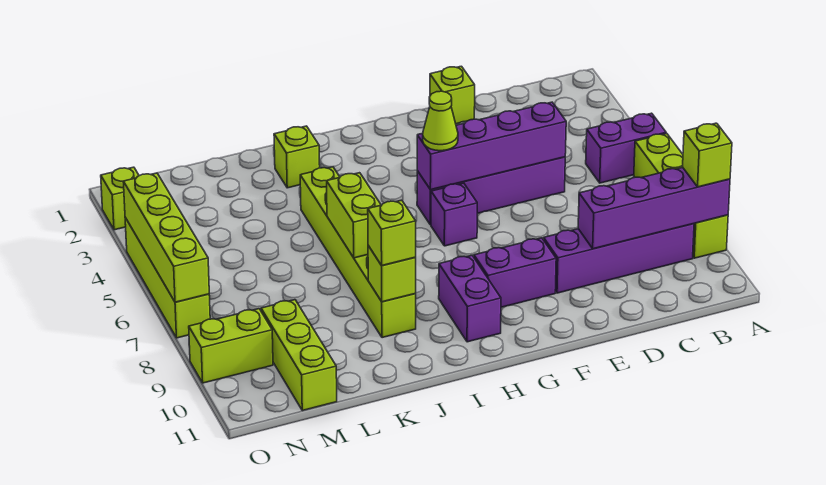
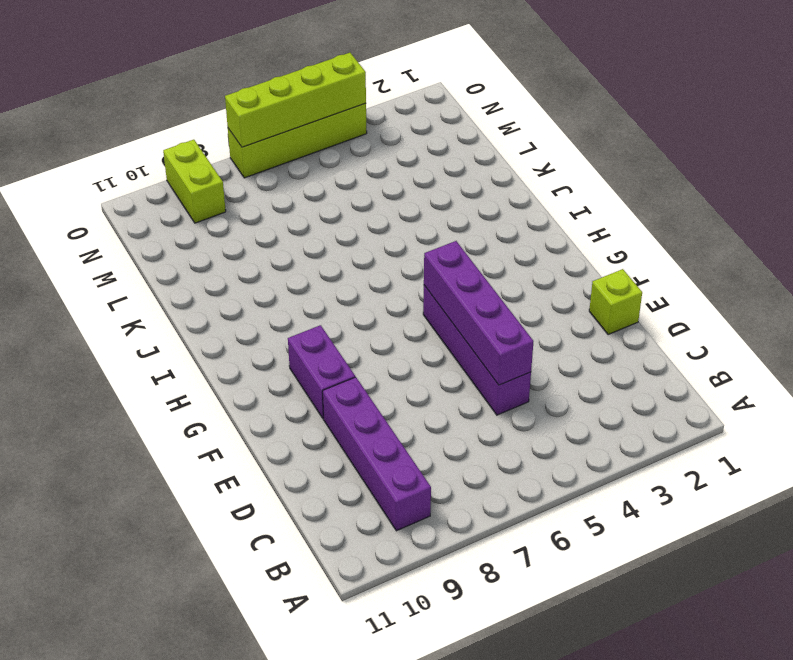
none -> purple brick A5:B5 level 1
none -> lime brick A6:A9 level 1
none -> purple brick G6 level 1

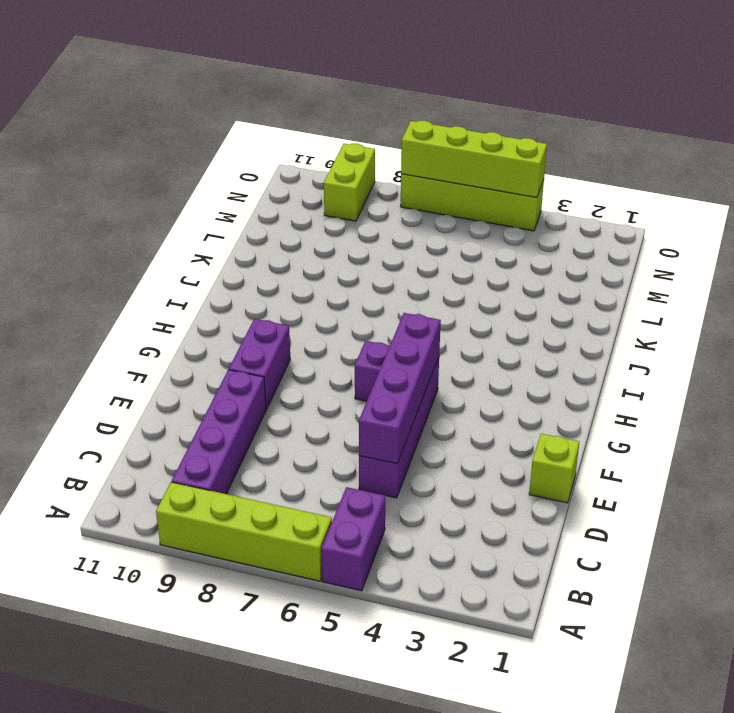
none -> purple brick H9:H10 level 1
none -> lime brick J2 level 1
none -> lime brick J4:J9 level 1

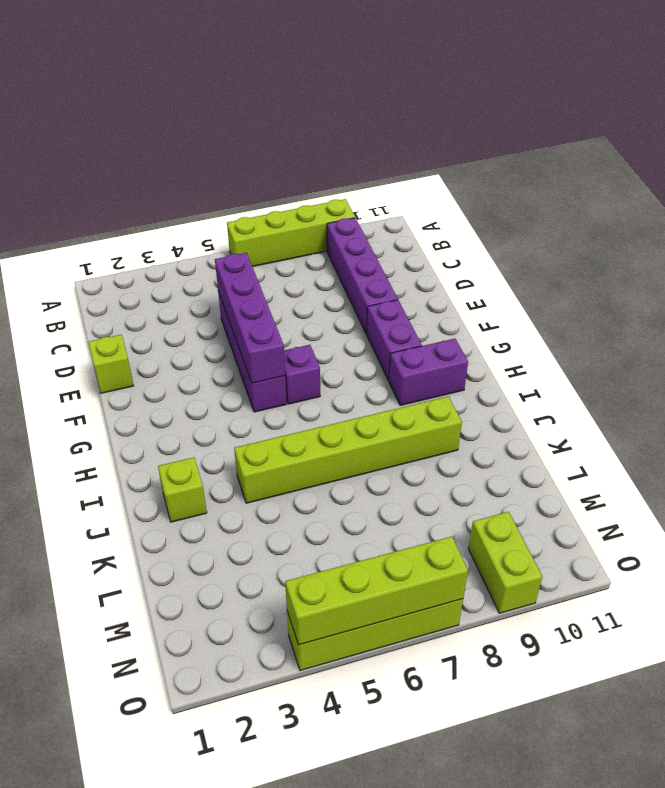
none -> purple brick A5:B5 level 1
none -> lime brick M9:M11 level 1
none -> lime brick O2 level 1

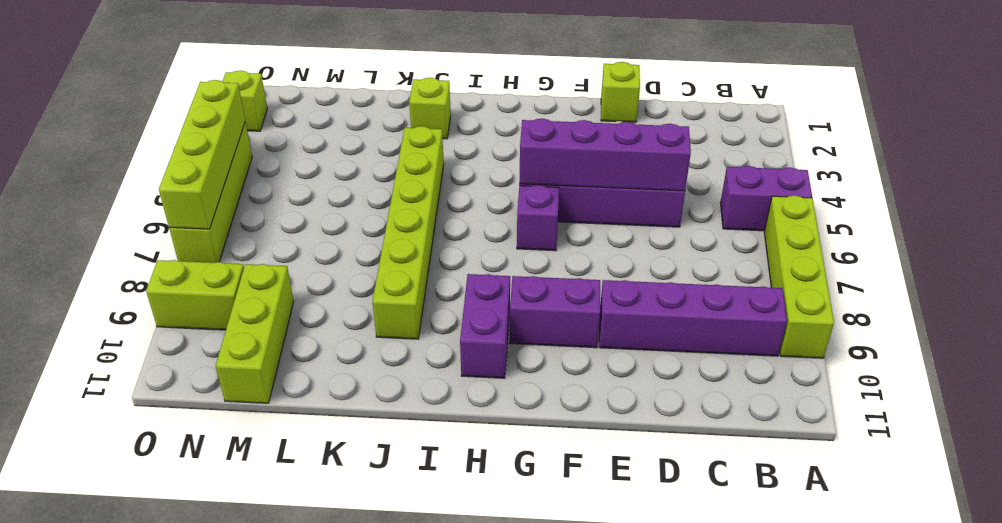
none -> purple brick A9:D9 level 2
none -> lime brick J6:J7 level 2
none -> lime brick J9 level 2

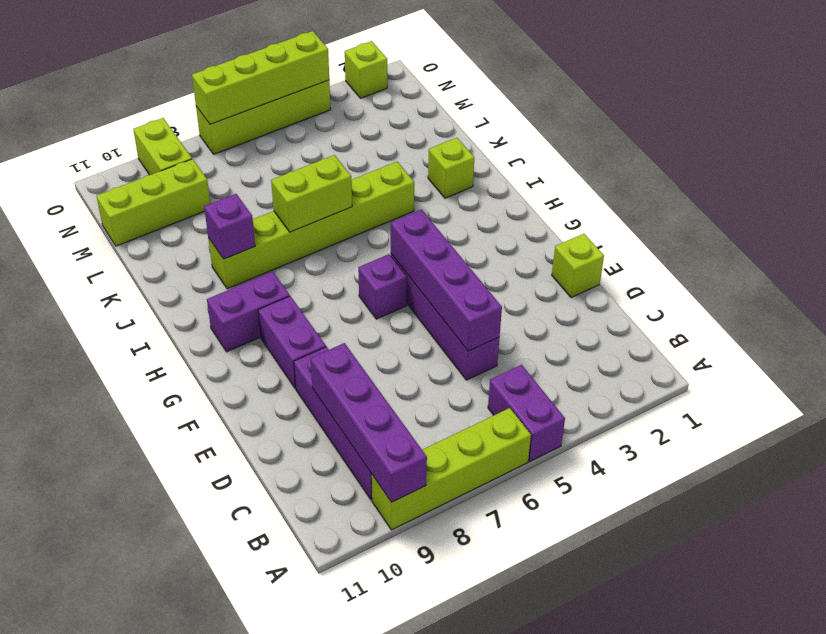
purple brick J9 level 2 -> lime brick J9 level 2
none -> lime brick A9 level 3
none -> lime cone G5 level 3
none -> lime brick J9 level 3

